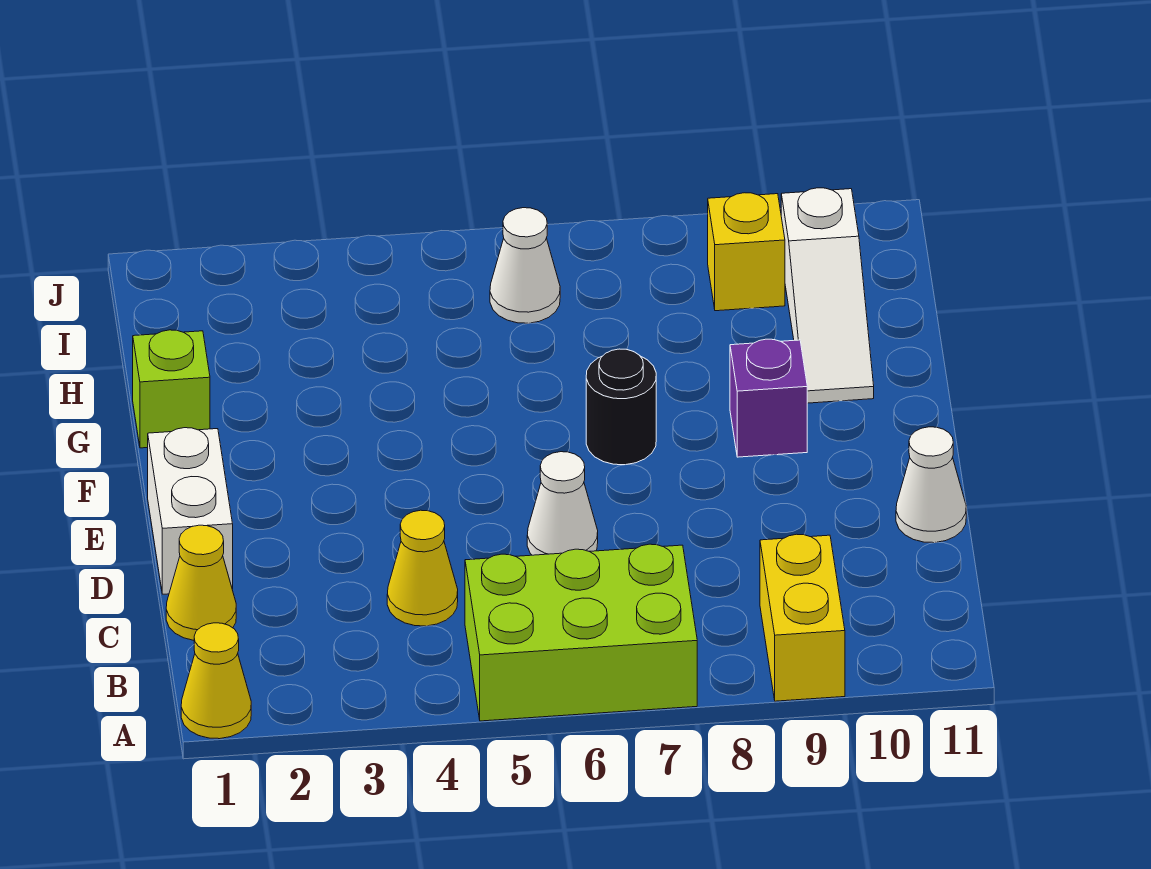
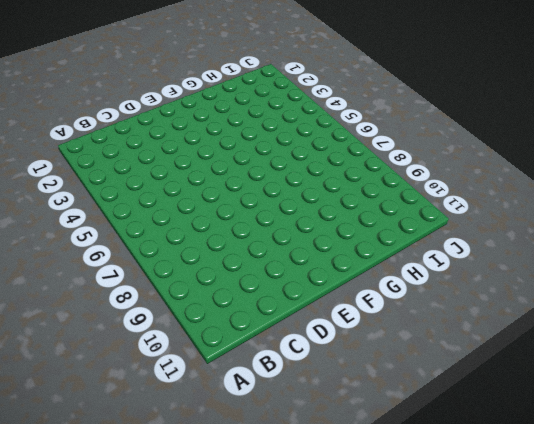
none -> yellow cone A1 level 1
none -> lime brick A5:B7 level 1
none -> yellow brick A9:B9 level 1

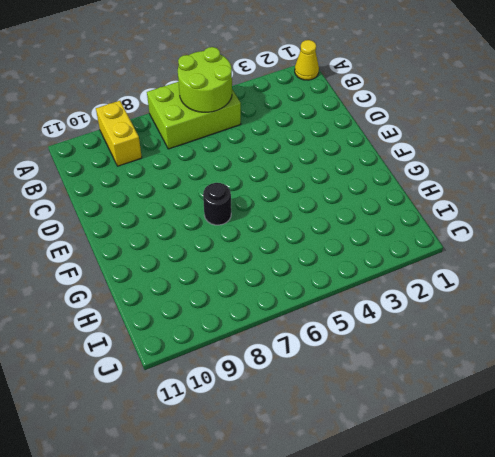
lime round brick A5:B6 level 2 -> none
none -> yellow cone C1 level 1
none -> yellow cone C4 level 1
none -> white brick D1:E1 level 1

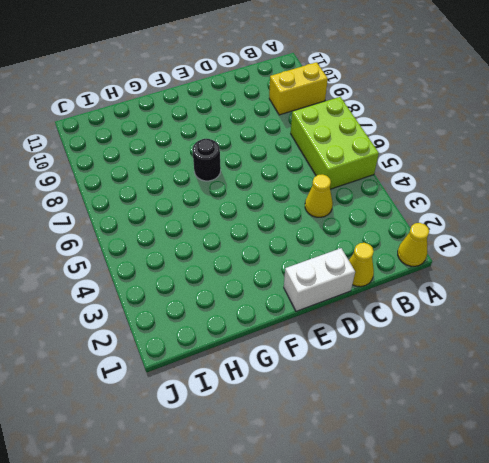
none -> white cone D6 level 1
none -> white cone D11 level 1
none -> purple brick F9 level 1

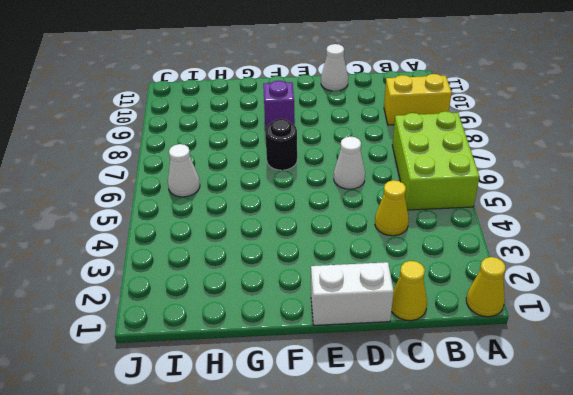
none -> lime brick G1 level 1
none -> white slope G10:I10 level 1 top I
none -> yellow brick I9 level 1

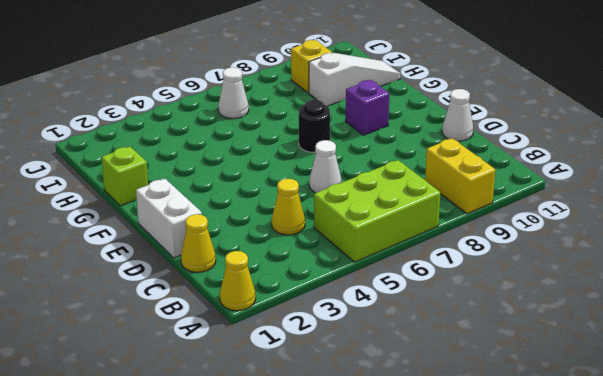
white slope H9:H11 level 1 top 9 -> white slope G10:I10 level 1 top I

